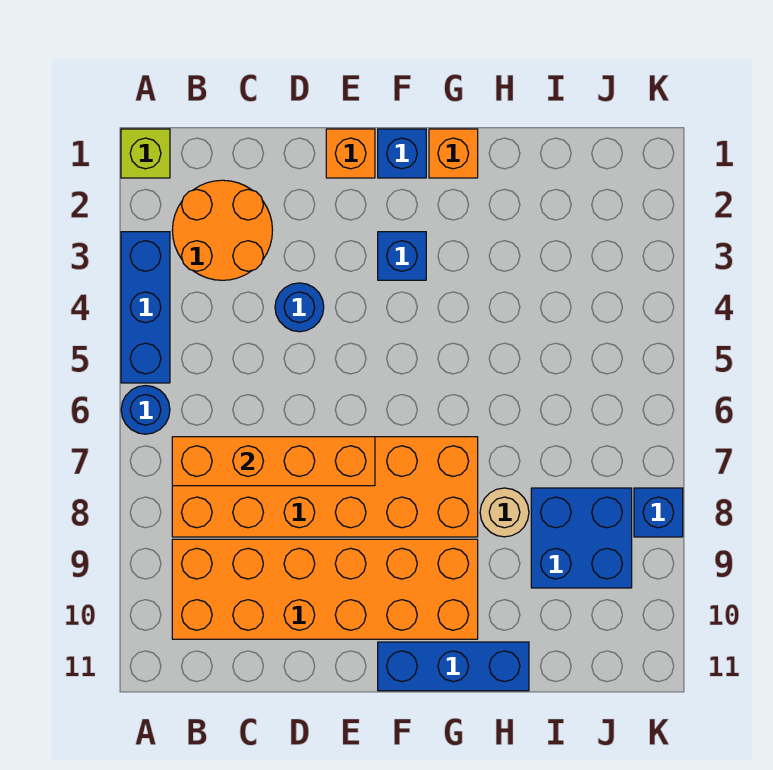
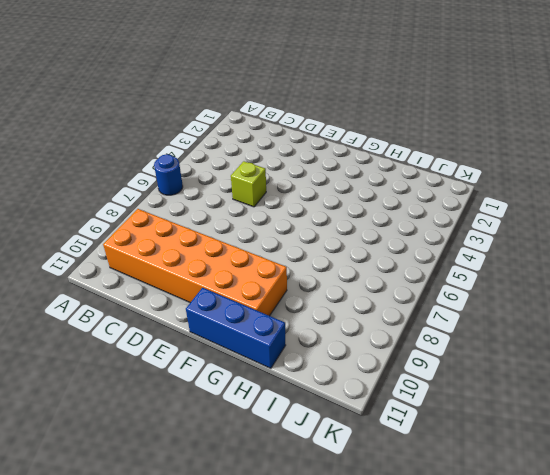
lime brick D5 level 1 -> lime brick A1 level 1
none -> blue brick A3:A5 level 1
none -> orange round brick B2:C3 level 1
none -> orange brick B7:G8 level 1

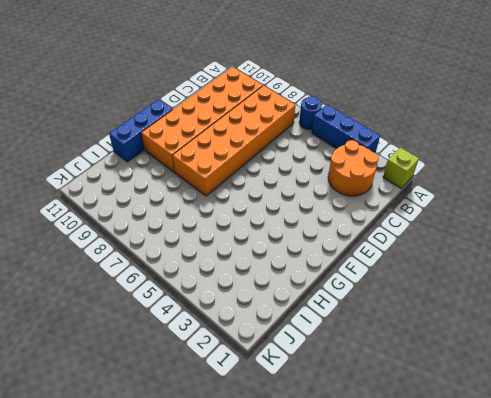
none -> blue round brick D4 level 1
none -> orange brick E1 level 1
none -> blue brick F1 level 1

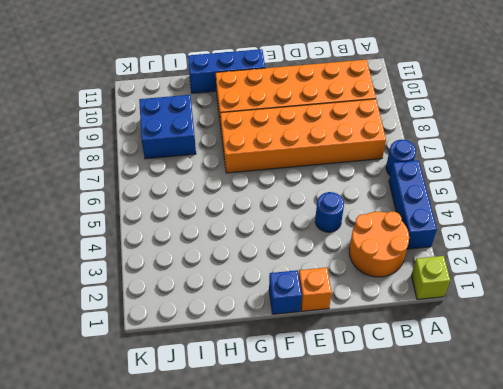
none -> blue brick F3 level 1
none -> orange brick G1 level 1
none -> tan round brick H8 level 1

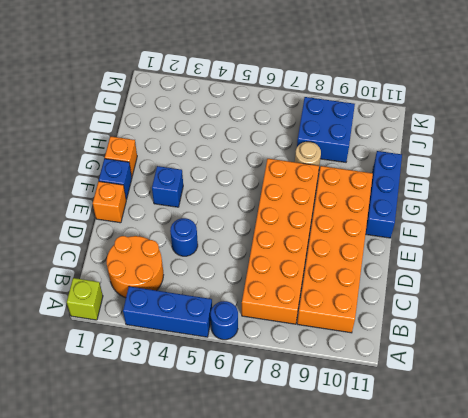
none -> blue brick K8 level 1
none -> orange brick B7:E7 level 2

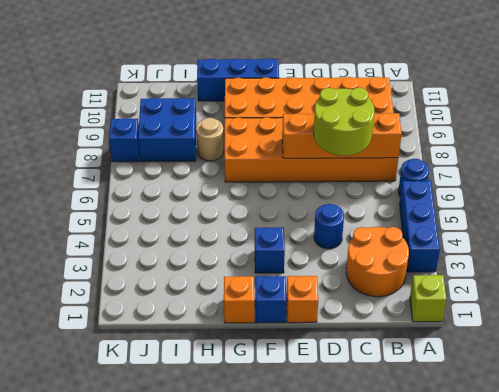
lime round brick C6:D7 level 3 -> none

